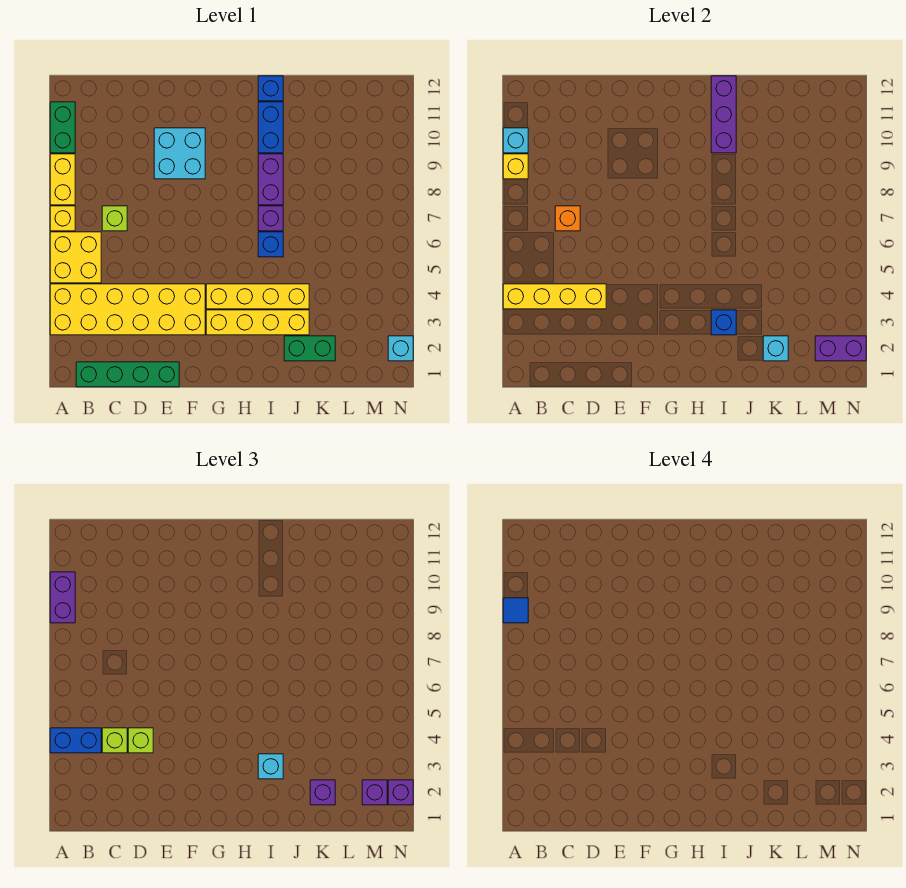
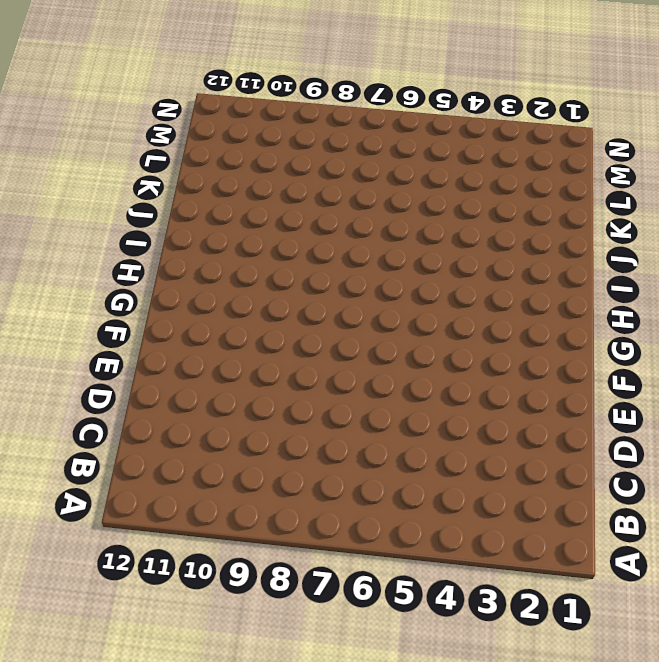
none -> yellow brick A3:F4 level 1
none -> yellow brick A5:B6 level 1
none -> yellow brick A7 level 1
none -> yellow brick A8:A9 level 1

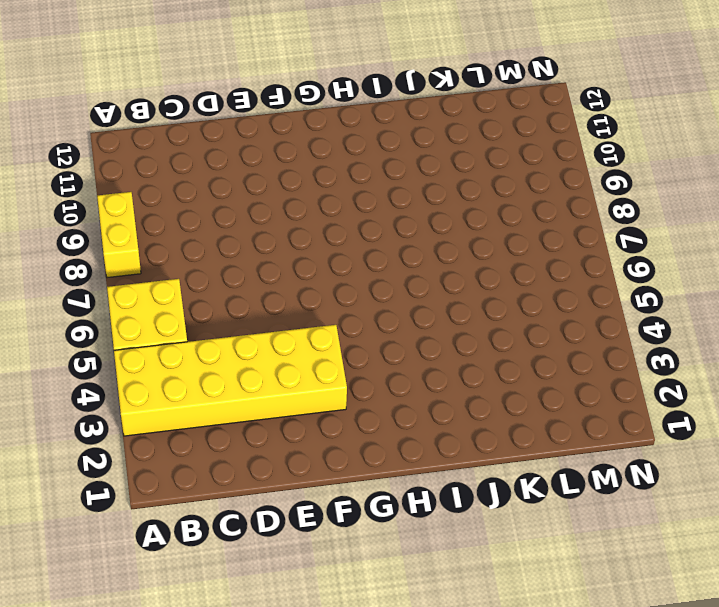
none -> yellow brick A7 level 1
none -> green brick A10:A11 level 1
none -> green brick B1:E1 level 1
none -> lime brick C7 level 1

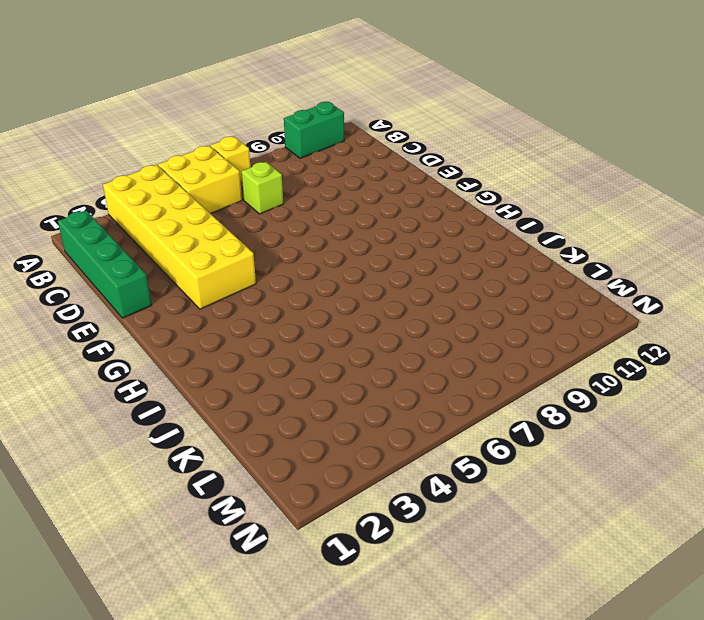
none -> yellow brick A8:A9 level 1
none -> cyan brick E9:F10 level 1
none -> yellow brick G3:J3 level 1
none -> yellow brick G4:J4 level 1

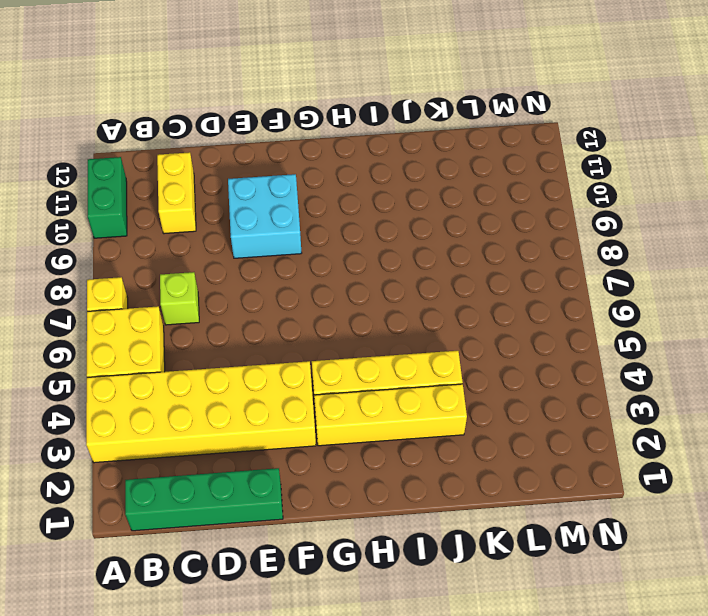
yellow brick C10:C11 level 1 -> yellow brick A8:A9 level 1
none -> blue brick I6 level 1
none -> purple brick I7 level 1
none -> purple brick I8:I9 level 1
none -> blue brick I10:I11 level 1

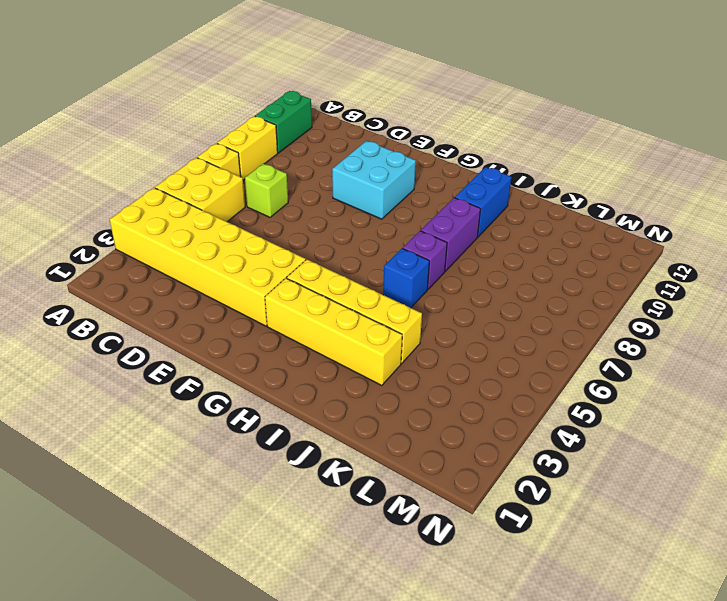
none -> green brick B1:E1 level 1
none -> blue brick I12 level 1
none -> green brick J2:K2 level 1
none -> cyan brick N2 level 1

